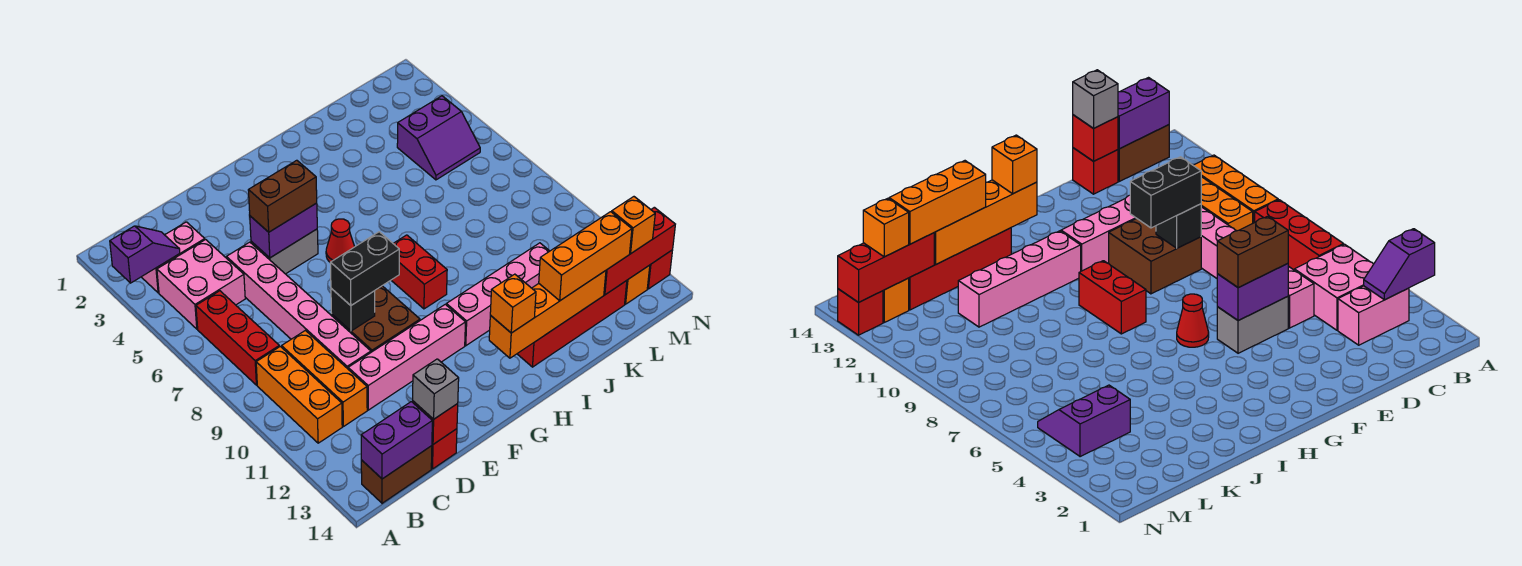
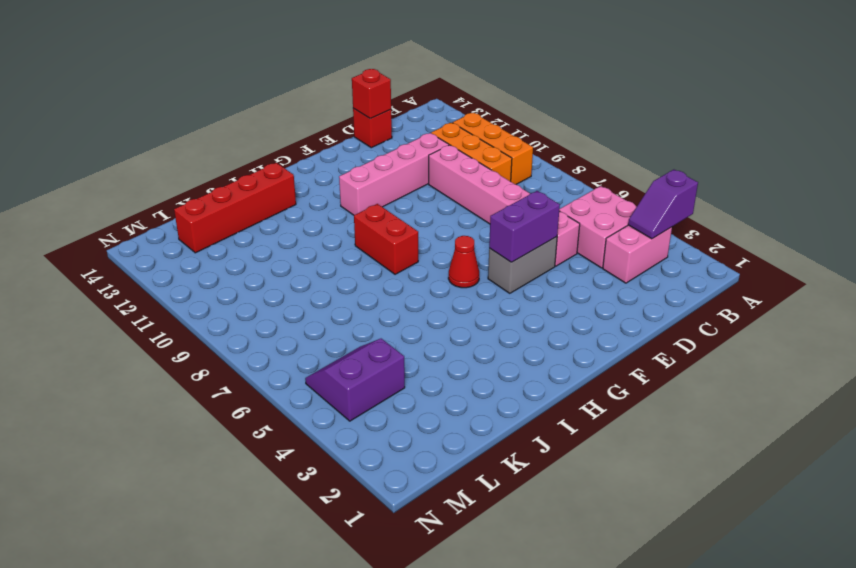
none -> red brick B6:B8 level 1
none -> brown brick B14:C14 level 1
none -> brown brick E9:F10 level 1
none -> pink brick H11:K11 level 1

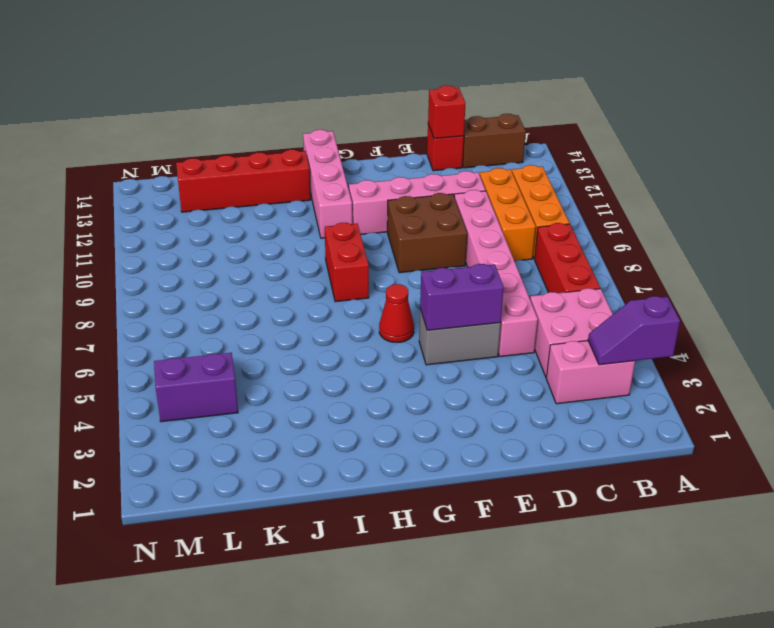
pink brick H11:H14 level 1 -> pink brick H11:K11 level 1
none -> orange brick M13 level 1
none -> red brick N13 level 1
none -> purple brick B14:C14 level 2
none -> black brick E9 level 2

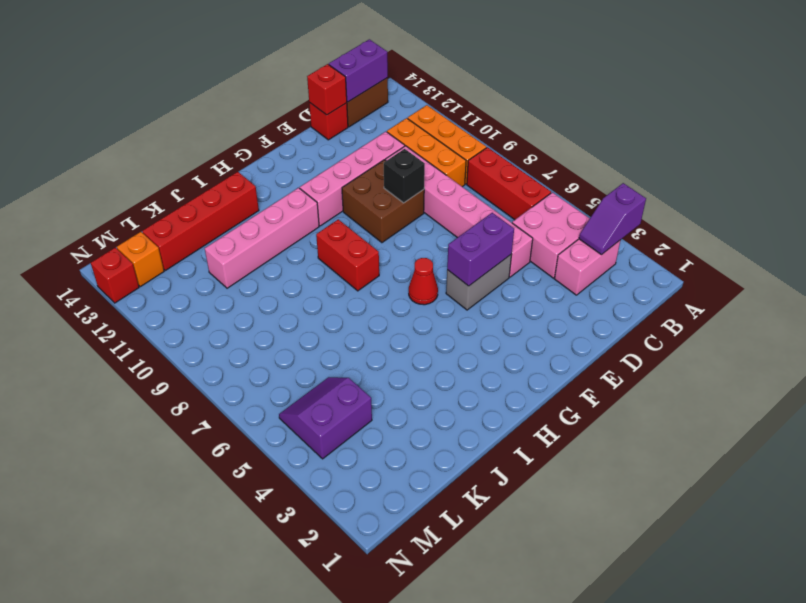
none -> orange brick H13:K13 level 2
none -> red brick L13:N13 level 2
none -> grey brick D14 level 3
none -> brown brick E5:F5 level 3

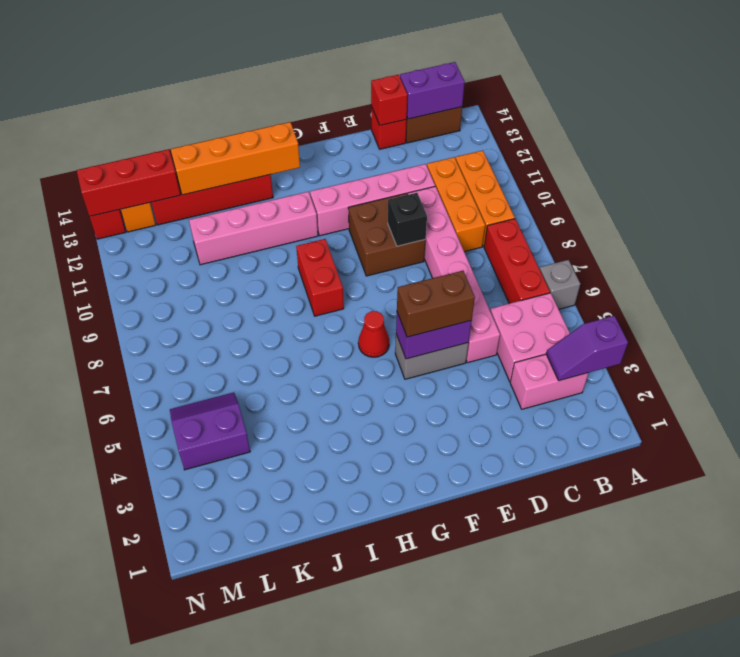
grey brick A6 level 1 -> grey brick D14 level 3
none -> black brick E9:F9 level 3
none -> orange brick H13 level 3
none -> orange brick J13:L13 level 3
none -> orange brick M13 level 3

